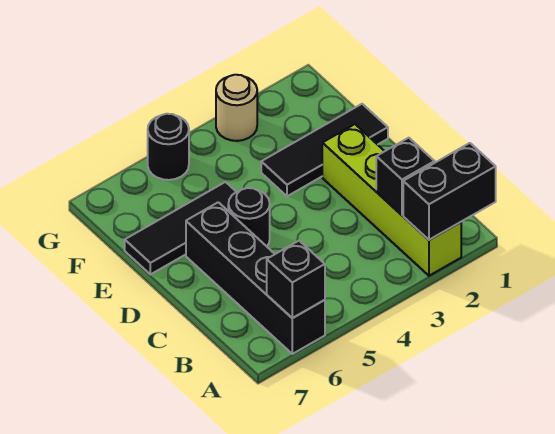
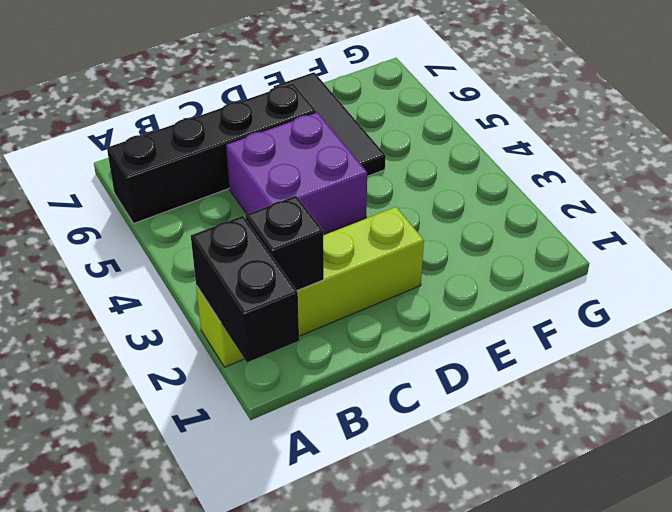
purple brick C4:D5 level 1 -> black round brick D5 level 1
none -> black tile E1:E3 level 1
none -> tan round brick G3 level 1

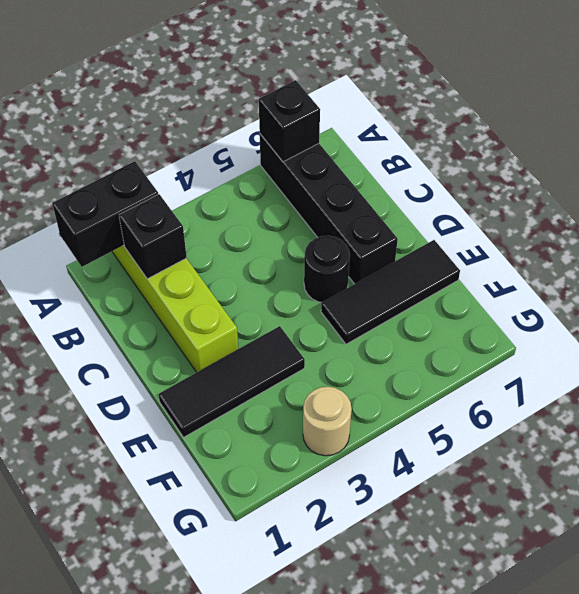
none -> black round brick G5 level 1

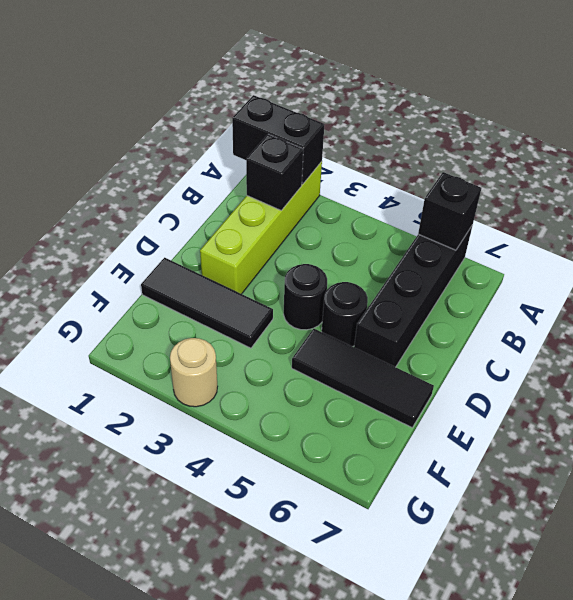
black round brick D4 level 1 -> black round brick G5 level 1

